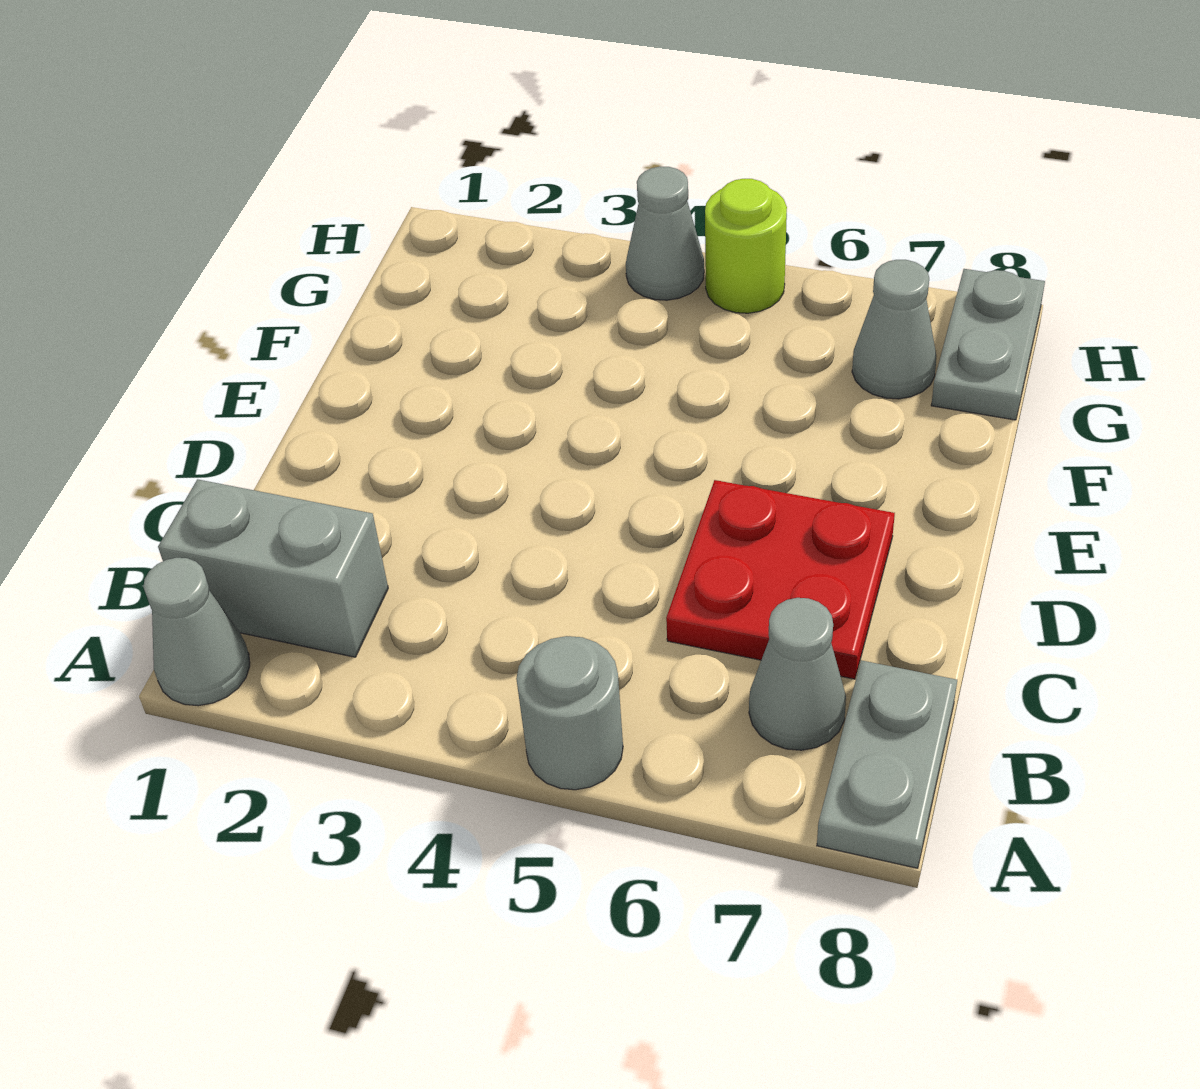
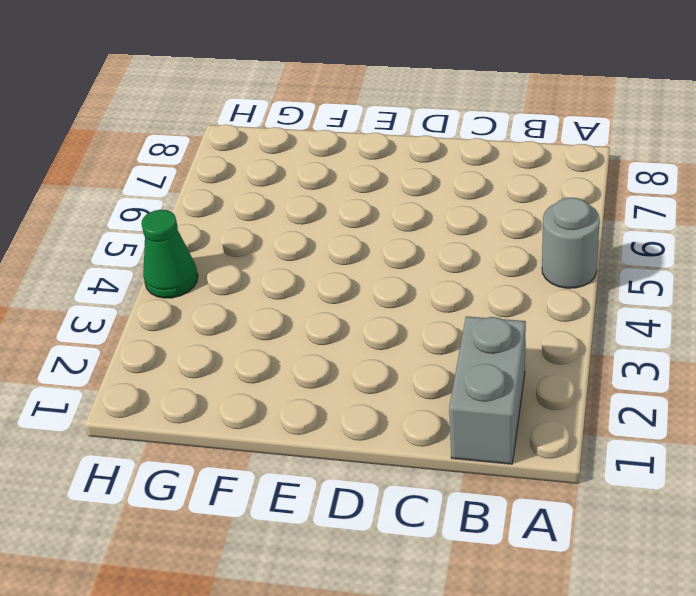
green cone H4 level 1 -> grey cone H4 level 1
none -> grey cone A1 level 1
none -> grey plate A8:B8 level 1

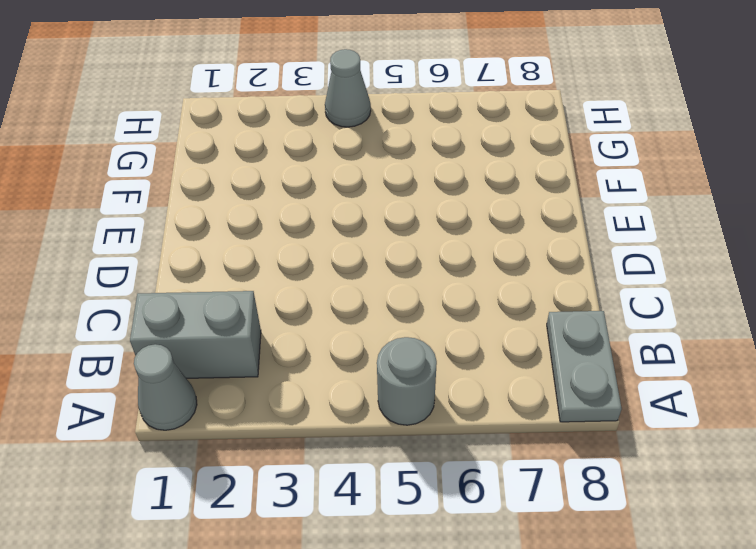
none -> grey cone B7 level 1
none -> red plate C6:D7 level 1

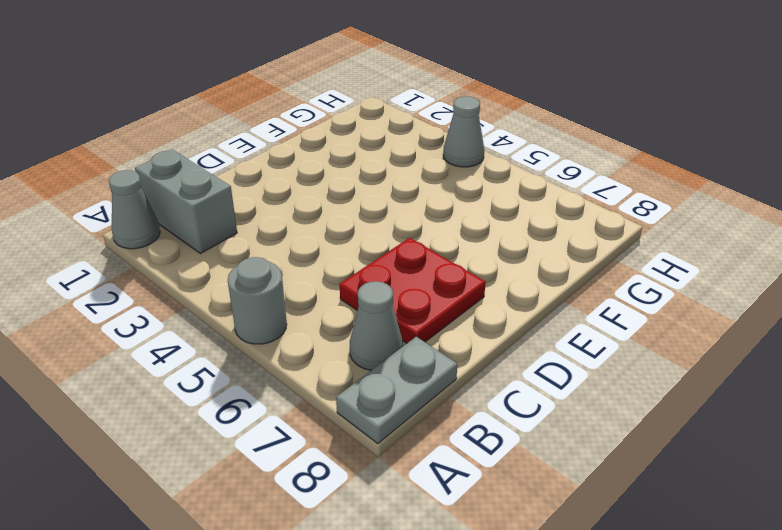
none -> grey cone G7 level 1
none -> grey plate G8:H8 level 1

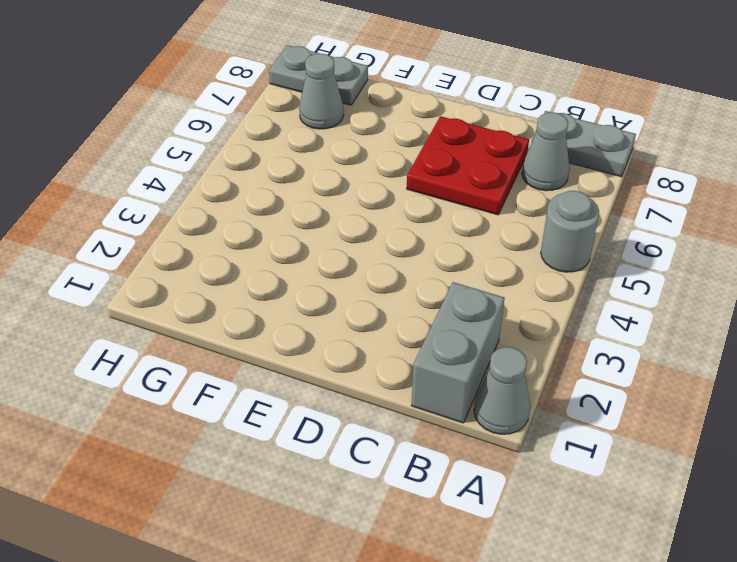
none -> grey cone H4 level 1
none -> lime round brick H5 level 1

